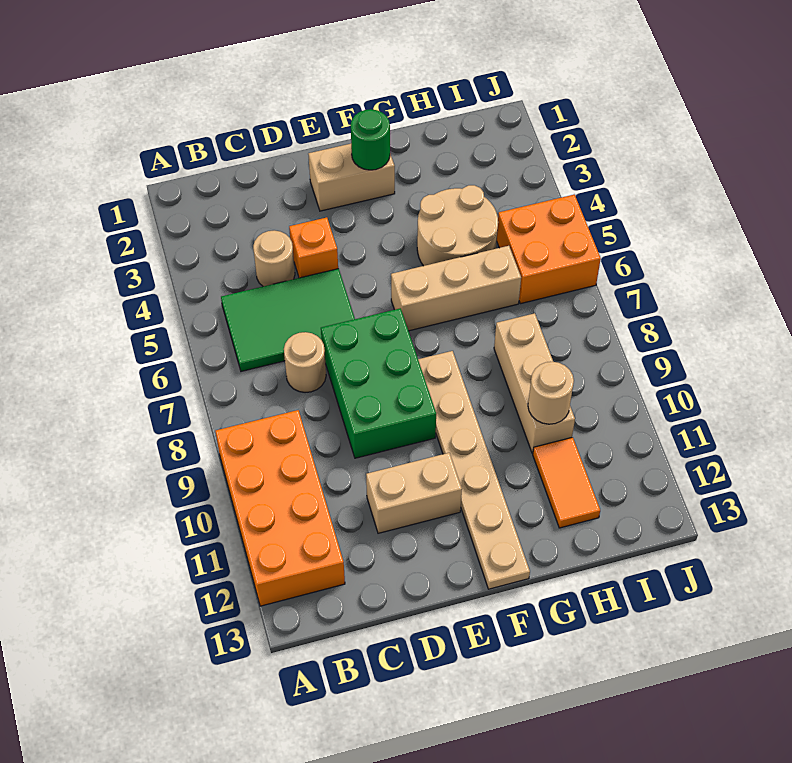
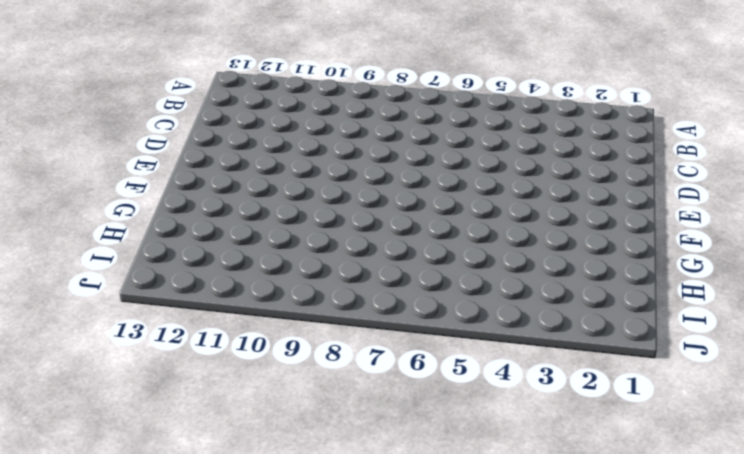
none -> orange brick A9:B12 level 1
none -> green tile B5:D6 level 1
none -> tan round brick C4 level 1

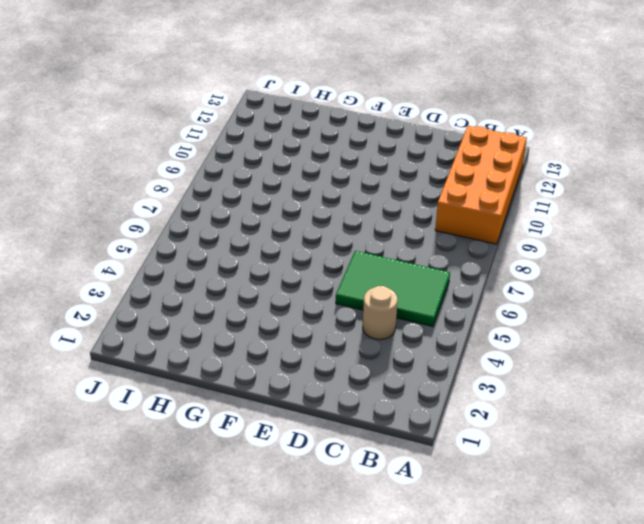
none -> tan round brick C7 level 1
none -> orange brick D4 level 1
none -> green brick D7:E9 level 1

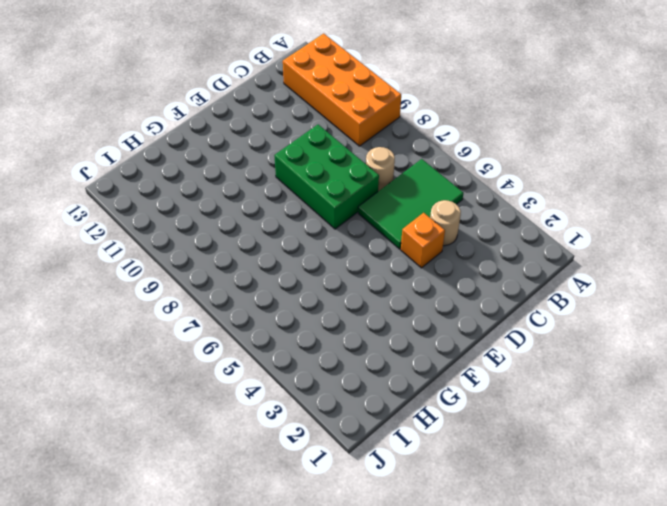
none -> tan brick D11:E11 level 1
none -> tan brick E2:F2 level 1
none -> tan brick F6:H6 level 1

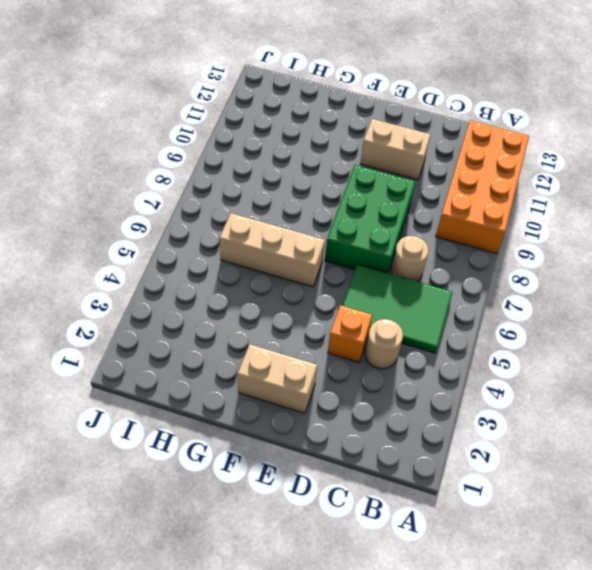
none -> tan plate F8:F13 level 1
none -> tan round brick G4:H5 level 1
none -> tan brick H8:H10 level 1

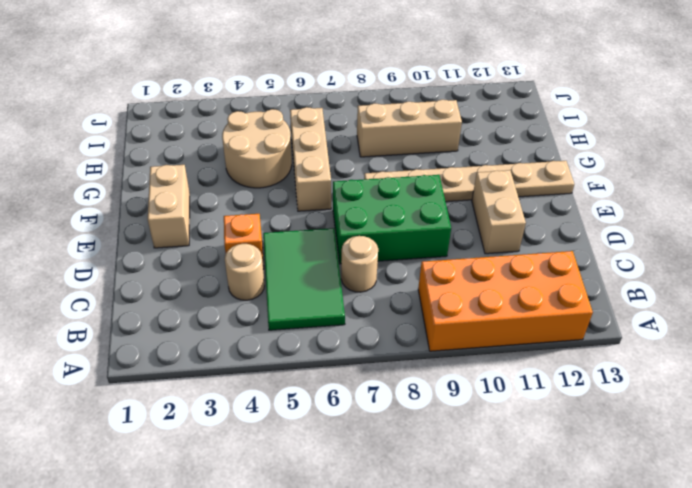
none -> orange tile H11:H12 level 1
none -> orange brick I5:J6 level 1
none -> green round brick F2 level 2

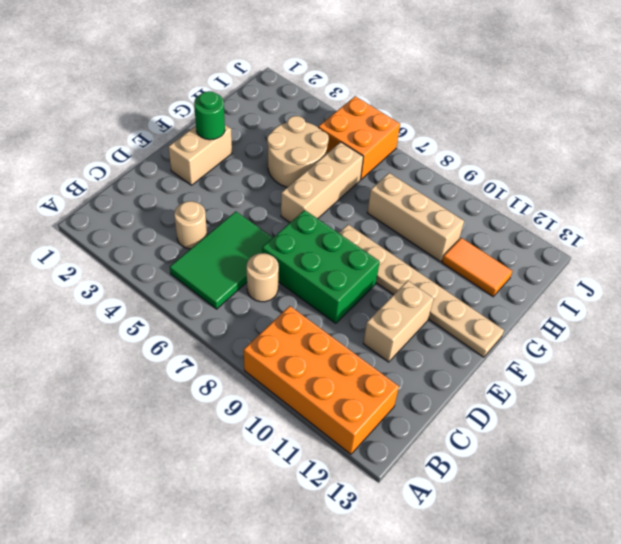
none -> orange brick D4 level 1
none -> tan round brick H10 level 2

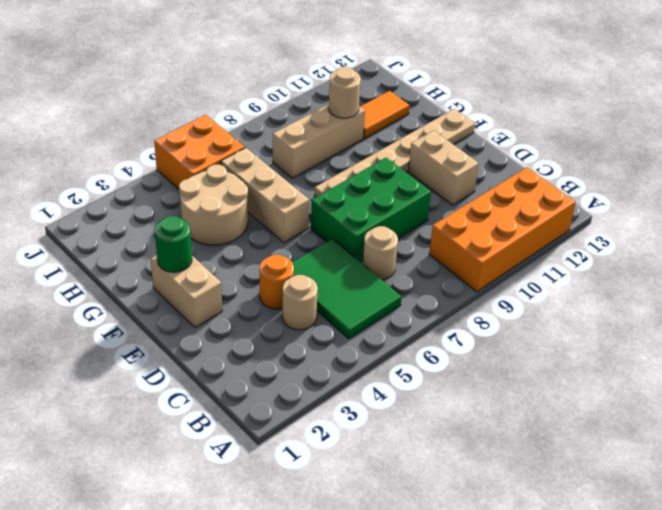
orange round brick D4 level 1 -> orange brick D4 level 1

